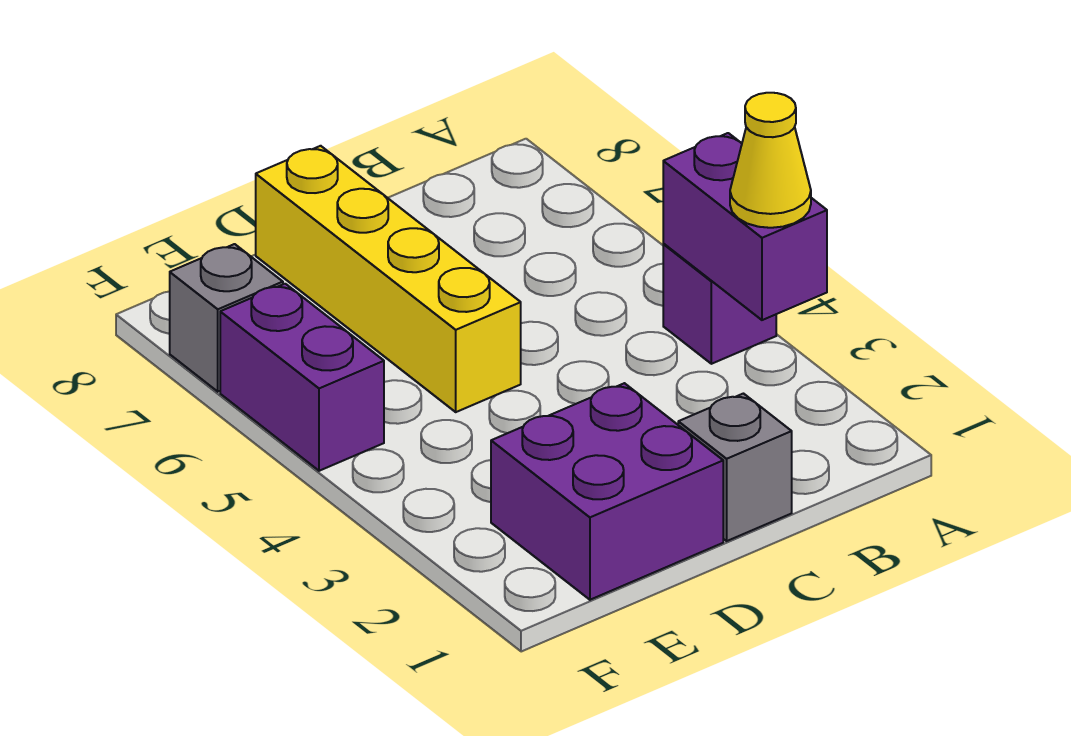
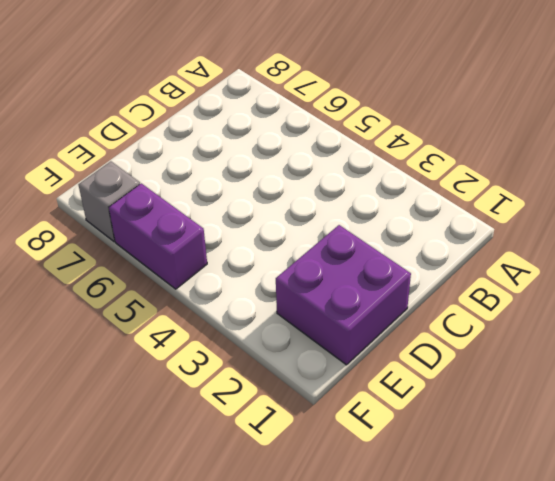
none -> purple brick A4 level 1
none -> grey brick C1 level 1

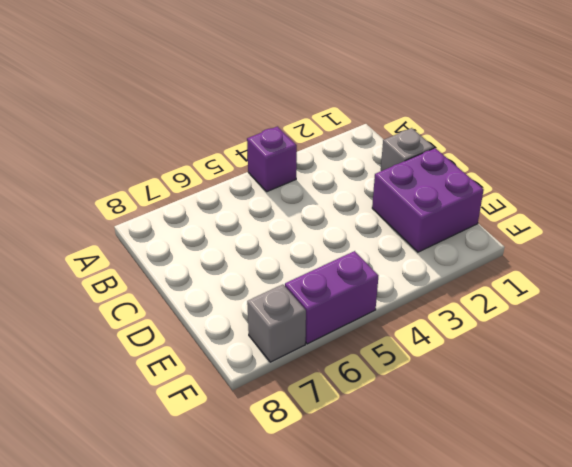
none -> yellow brick D5:D8 level 1
none -> purple brick A3:A4 level 2

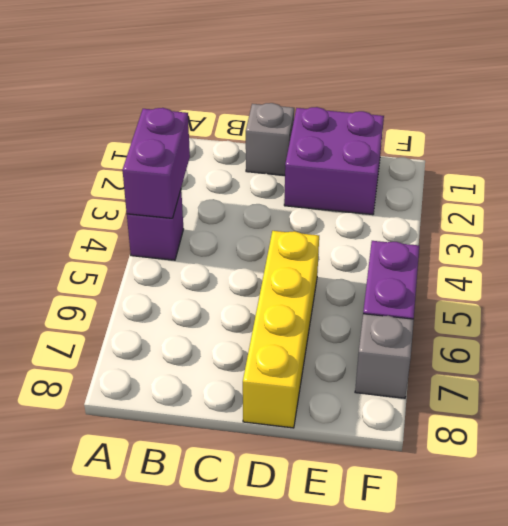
none -> yellow cone A3 level 3

